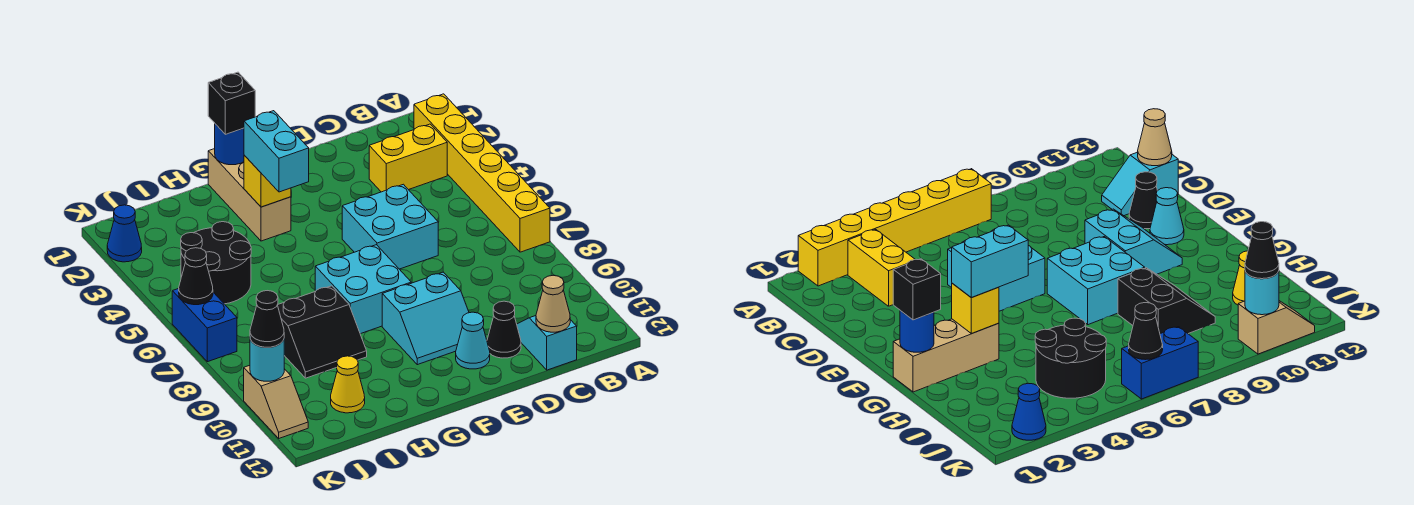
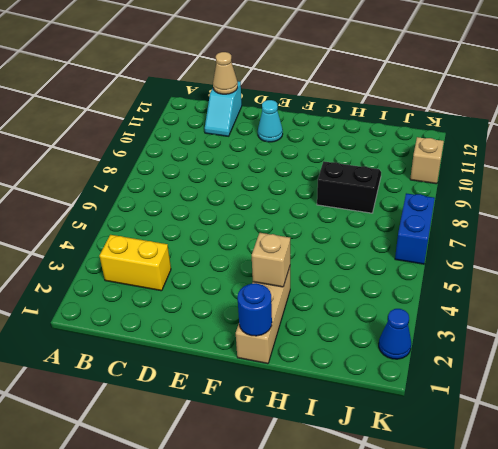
tan brick G3 level 2 -> yellow brick G3 level 2
none -> yellow brick A2:A7 level 1
none -> cyan brick D5:E6 level 1
none -> black cone D11 level 1

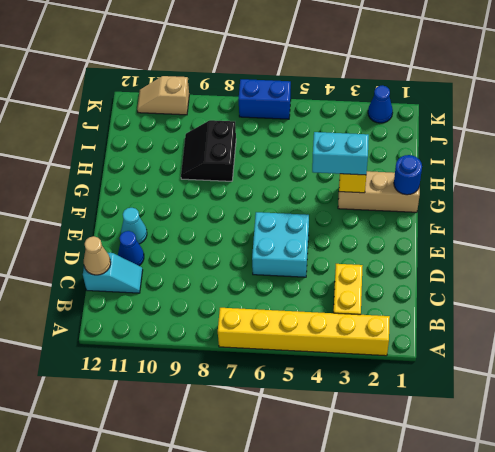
blue cone D11 level 1 -> black cone D11 level 1
none -> cyan slope E9:F10 level 1 top 9
none -> cyan brick F7:G8 level 1
none -> black round brick I4:J5 level 1

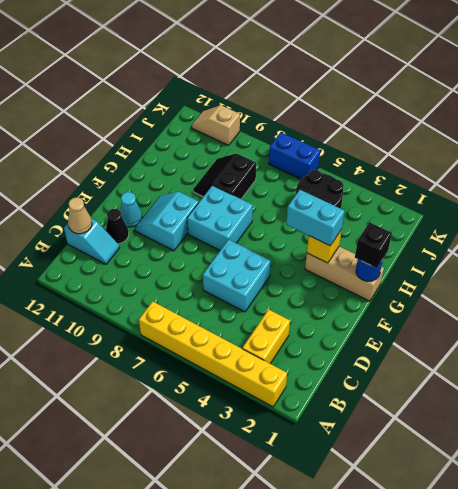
none -> yellow cone I11 level 1
none -> blue cone K2 level 1
none -> black cone K6 level 2

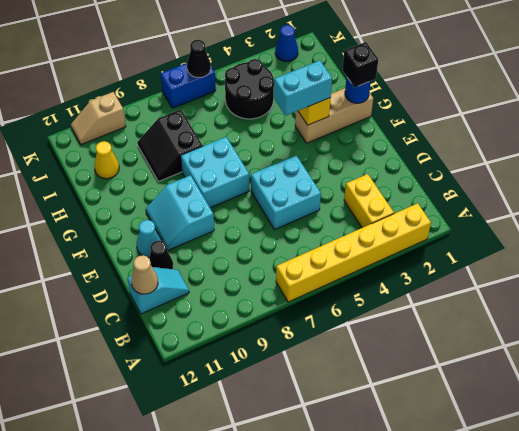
none -> cyan round brick K10 level 2
none -> black cone K10 level 3

